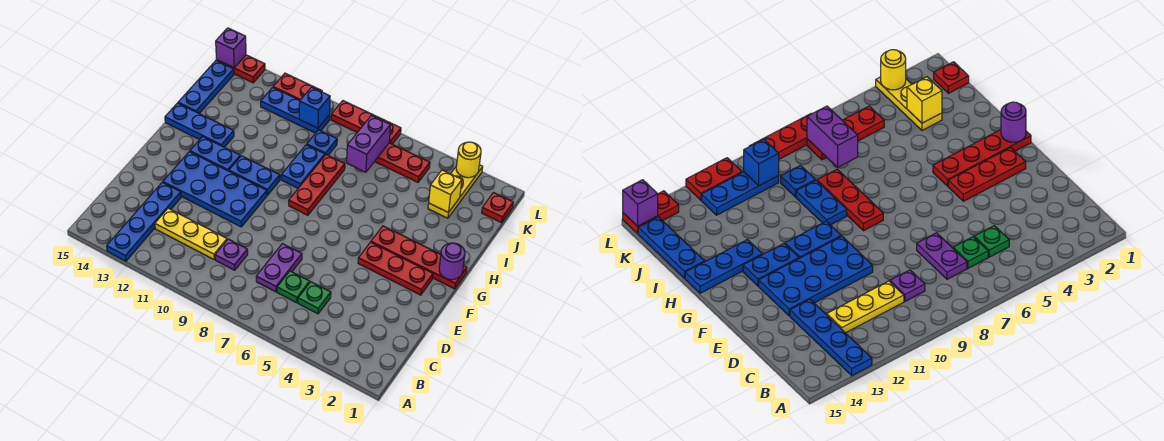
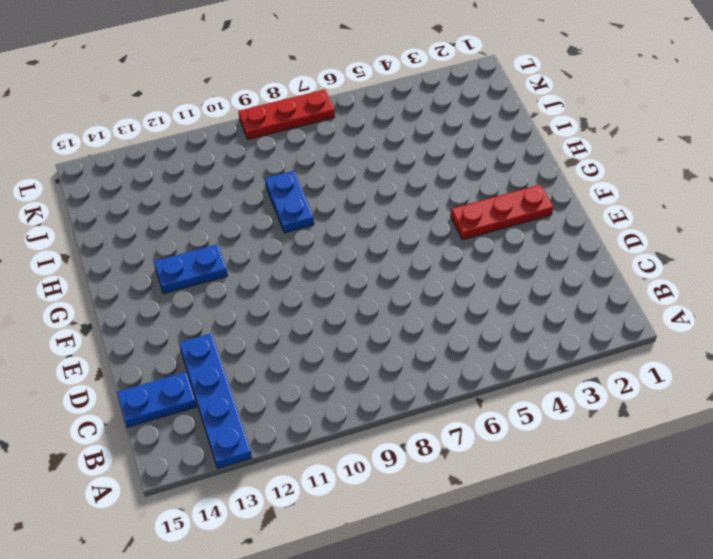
blue plate C14:C15 level 1 -> blue plate G10:G11 level 1
none -> green plate C5 level 1
none -> green plate C6 level 1
none -> purple plate C7:D7 level 1

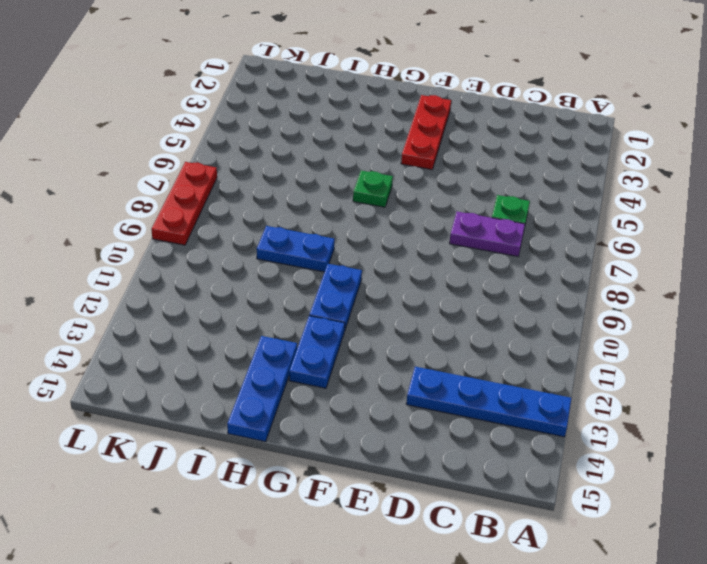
green plate G6 level 1 -> green plate C5 level 1
none -> purple plate C9 level 1
none -> yellow plate C10:C12 level 1
none -> blue plate E10:F13 level 1

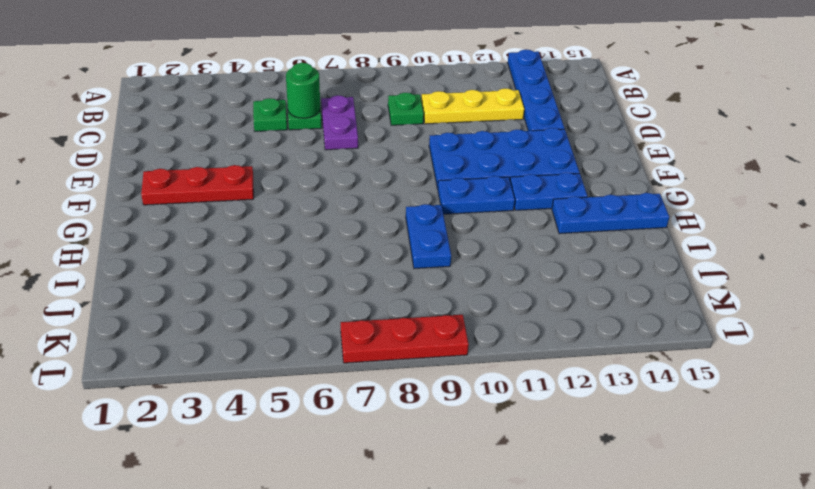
green round brick C6 level 2 -> none
green plate C9 level 1 -> purple plate C9 level 1
none -> red plate G1:G4 level 1
none -> red plate G8:I8 level 1
none -> blue plate I15:K15 level 1

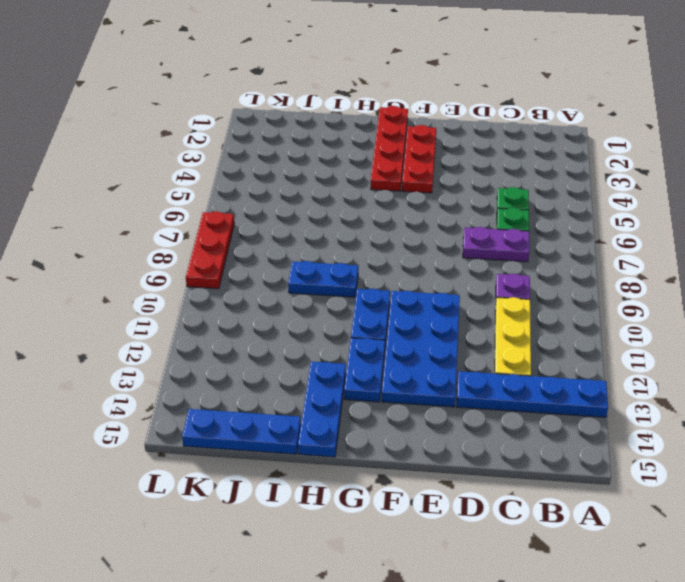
none -> red plate G8:I8 level 1
none -> yellow plate J3:L3 level 1
none -> blue plate J9 level 1

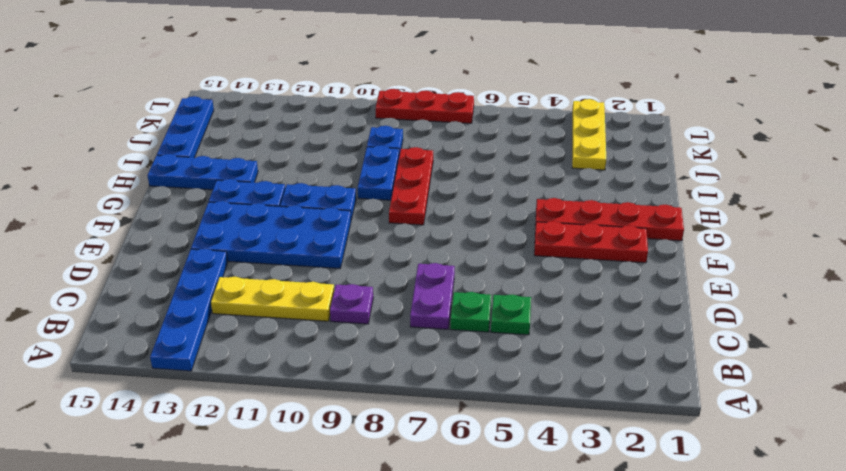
none -> red plate K1 level 1
none -> red plate K5:K7 level 1
none -> blue plate K10:K12 level 1

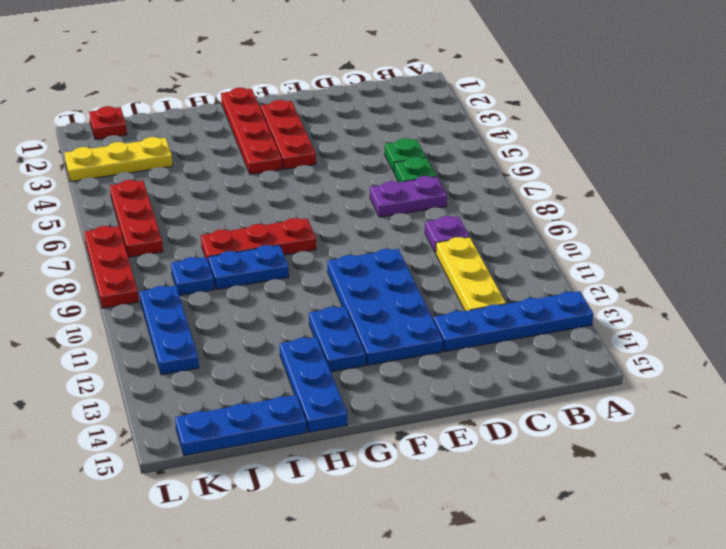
none -> blue plate G10:G11 level 1
none -> red plate L11:L12 level 1
none -> red plate L14:L15 level 1

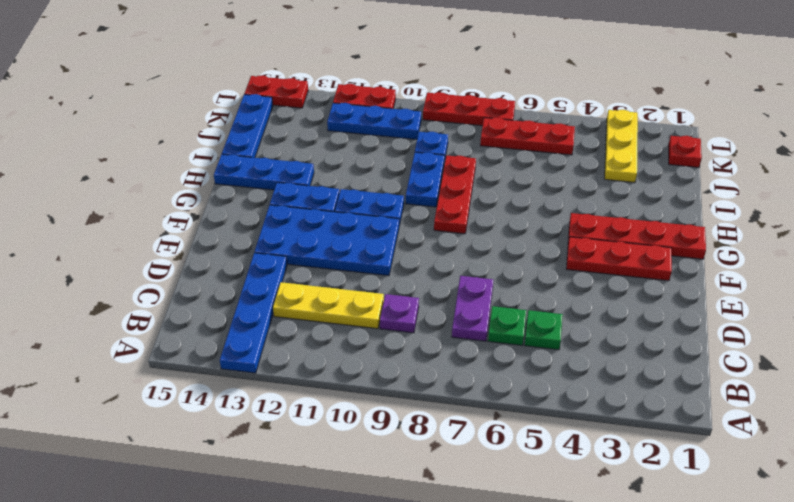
none -> purple round brick G1 level 2
none -> yellow brick J3 level 2
none -> purple brick J7:K7 level 2

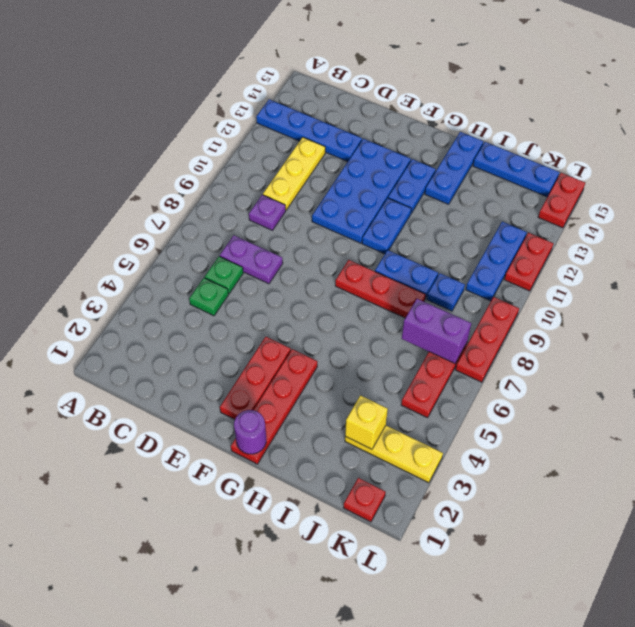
none -> blue brick K10 level 2
none -> yellow round brick L3 level 2
none -> purple brick L15 level 2

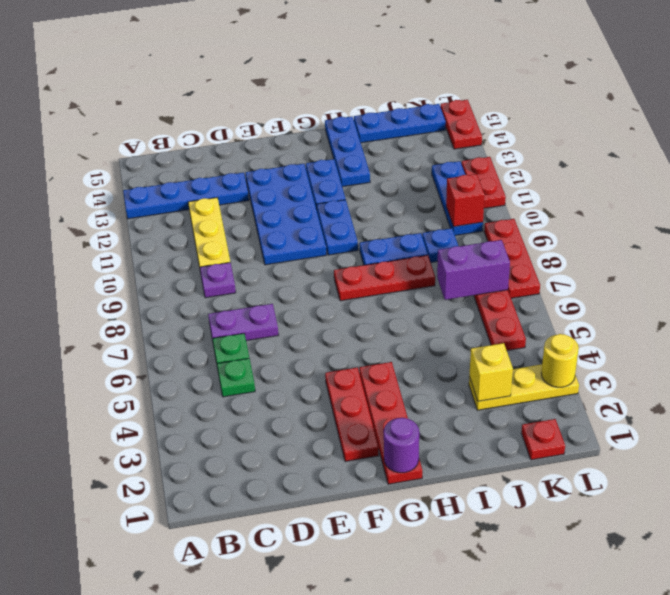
red brick K10 level 2 -> blue brick K10 level 2
none -> purple brick L15 level 2

